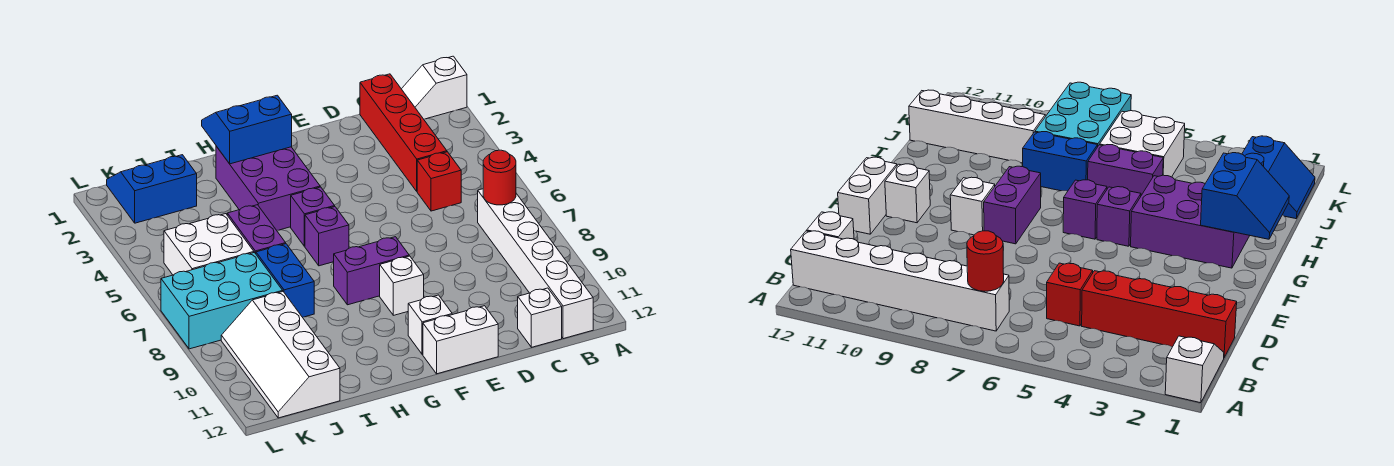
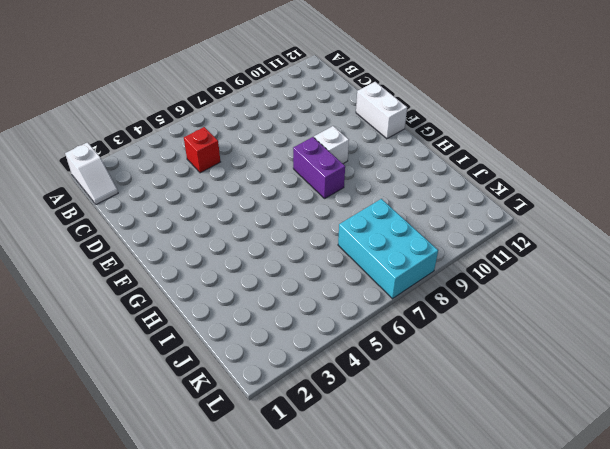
none -> white brick B7:B12 level 1
none -> red brick C1:C4 level 1
none -> white brick C12 level 1

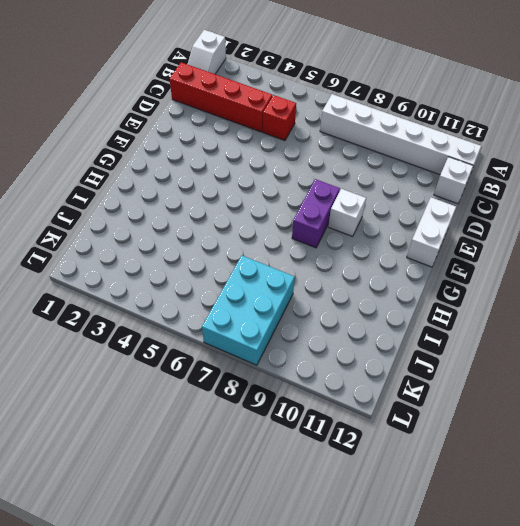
none -> white brick F11 level 1
none -> purple brick G2:H4 level 1
none -> purple brick G5 level 1

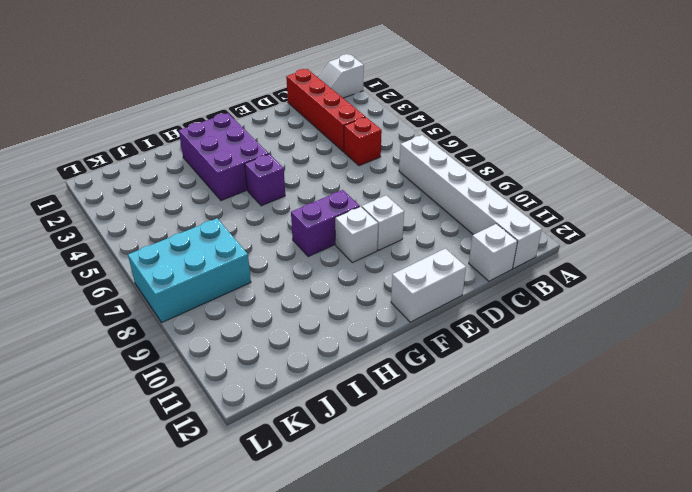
white brick E9 level 1 -> white brick F11 level 1
none -> purple brick G6 level 1
none -> purple brick I5:I6 level 1
none -> blue brick I7:I8 level 1

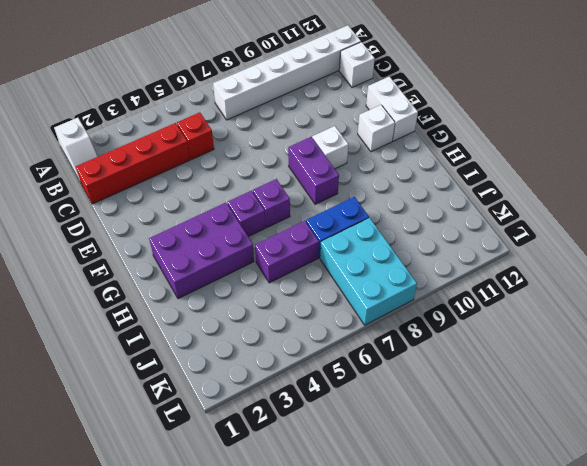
none -> blue slope J1:K2 level 1 top 2
none -> white brick J5:K6 level 1
none -> white slope J9:K12 level 1 top J

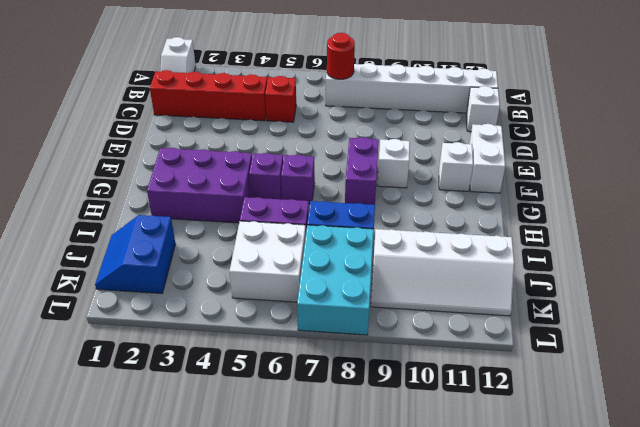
none -> blue slope G1:H2 level 2 top 2

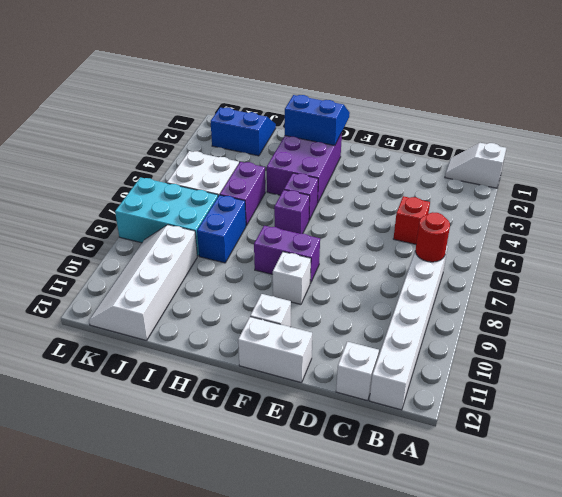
none -> red brick C1:C4 level 1

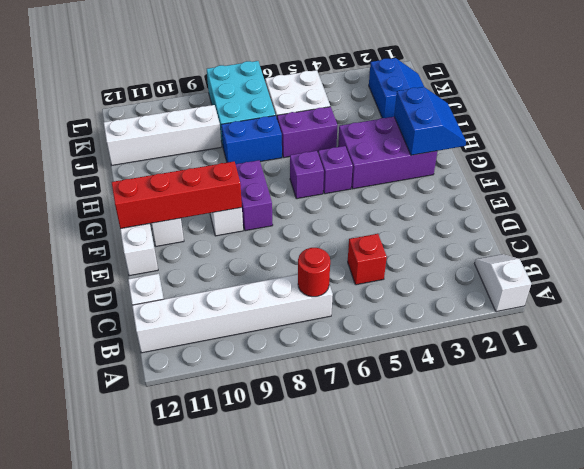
red brick F9:F12 level 2 -> red brick C1:C4 level 1

